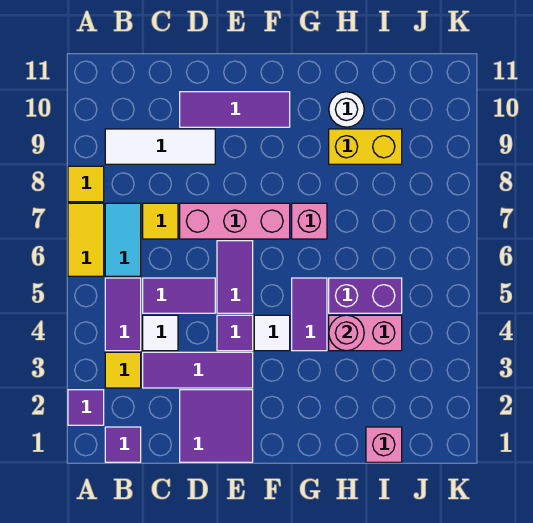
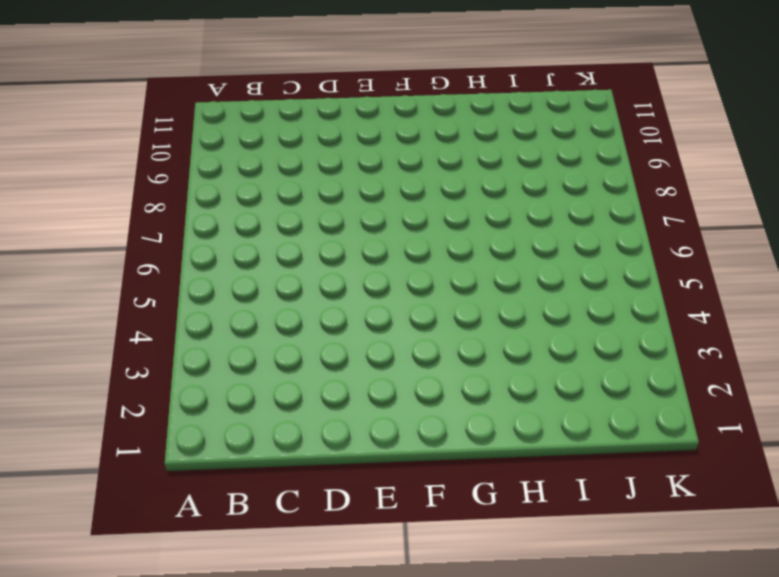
none -> purple tile A2 level 1
none -> yellow tile A6:A7 level 1
none -> yellow tile A8 level 1

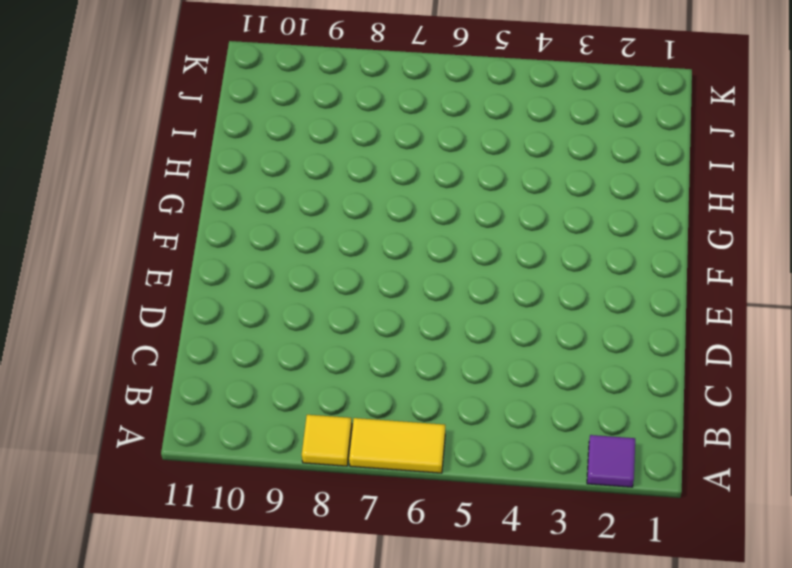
none -> purple tile B1 level 1
none -> yellow tile B3 level 1
none -> purple tile B4:B5 level 1

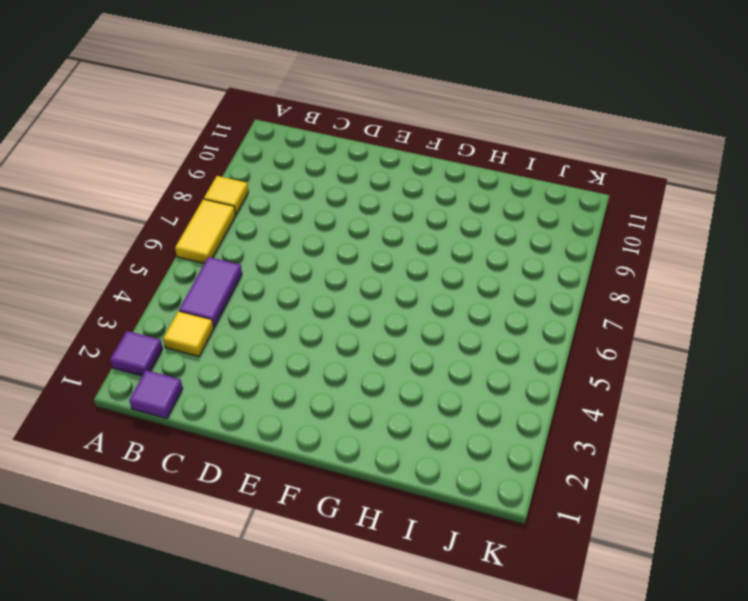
none -> cyan tile B6:B7 level 1
none -> white tile B9:D9 level 1
none -> purple tile C3:E3 level 1

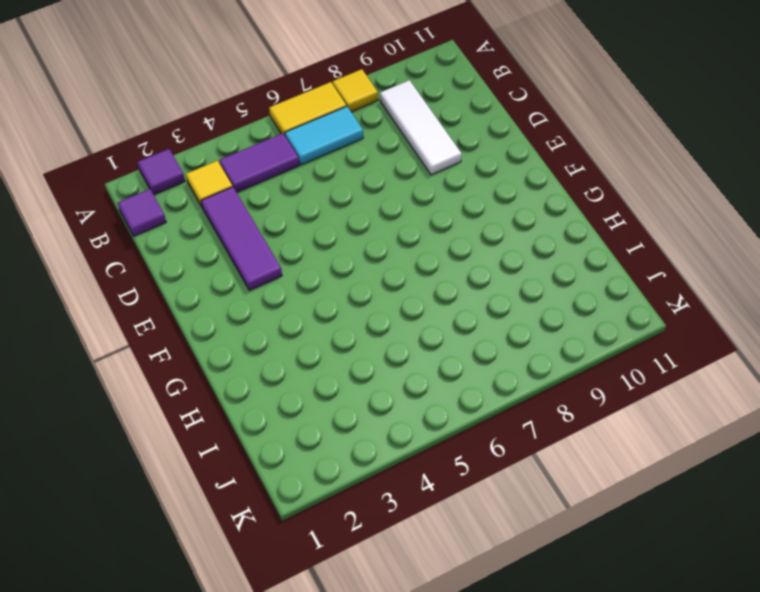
none -> white tile C4 level 1
none -> purple tile C5:D5 level 1
none -> yellow tile C7 level 1

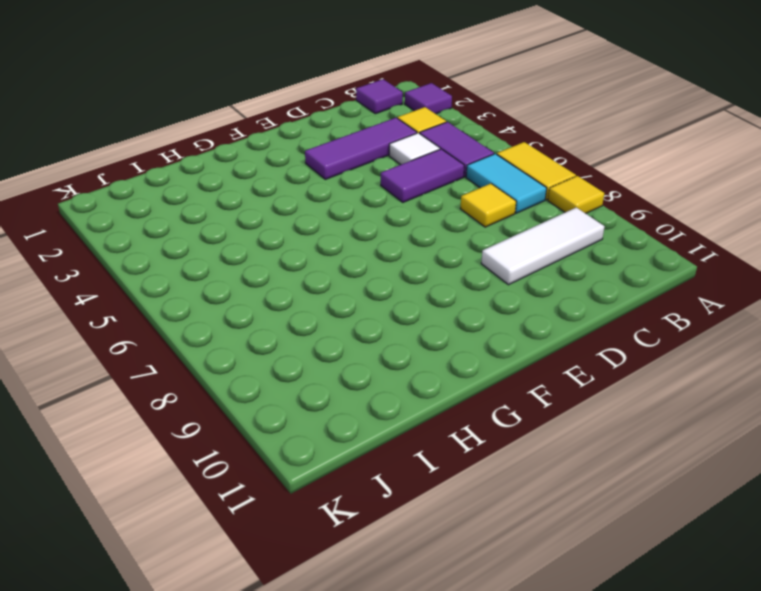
none -> purple tile D1:E2 level 1
none -> pink brick D7:F7 level 1
none -> purple tile D10:F10 level 1

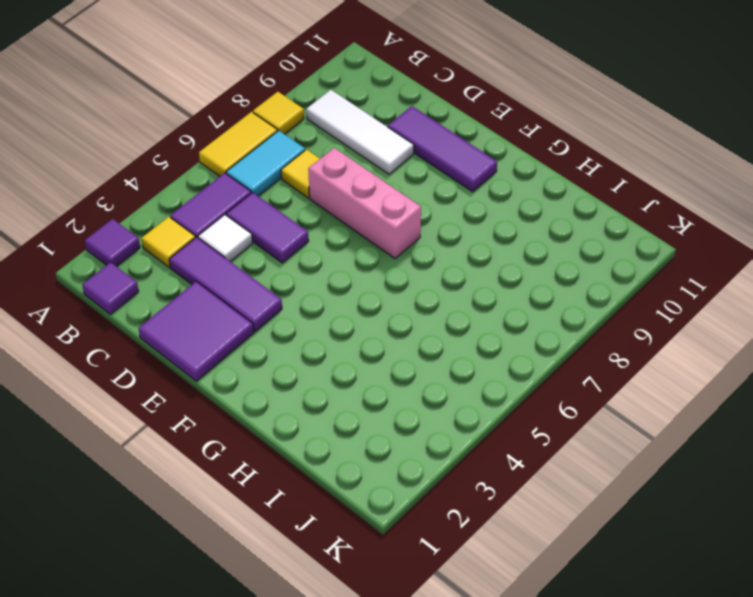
none -> purple tile E4 level 1
none -> purple tile E5:E6 level 1
none -> white tile F4 level 1

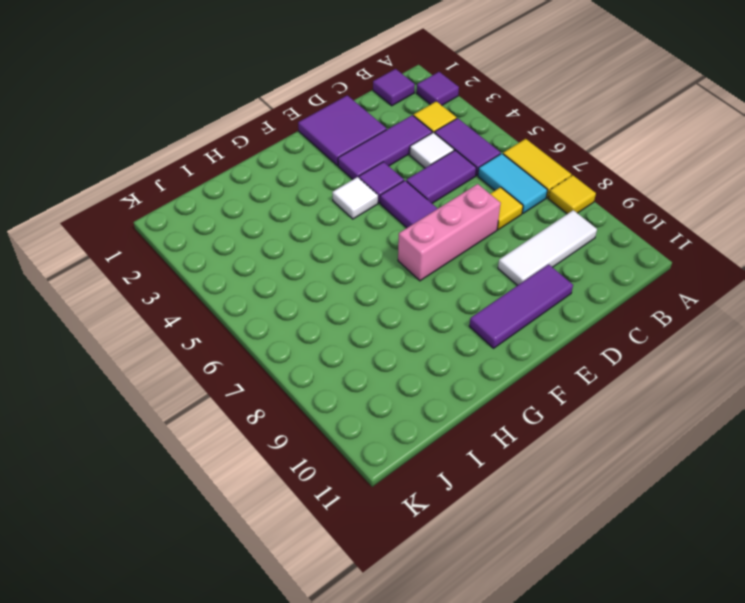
none -> purple tile G4:G5 level 1
none -> pink brick G7 level 1
none -> pink brick H4:I4 level 1

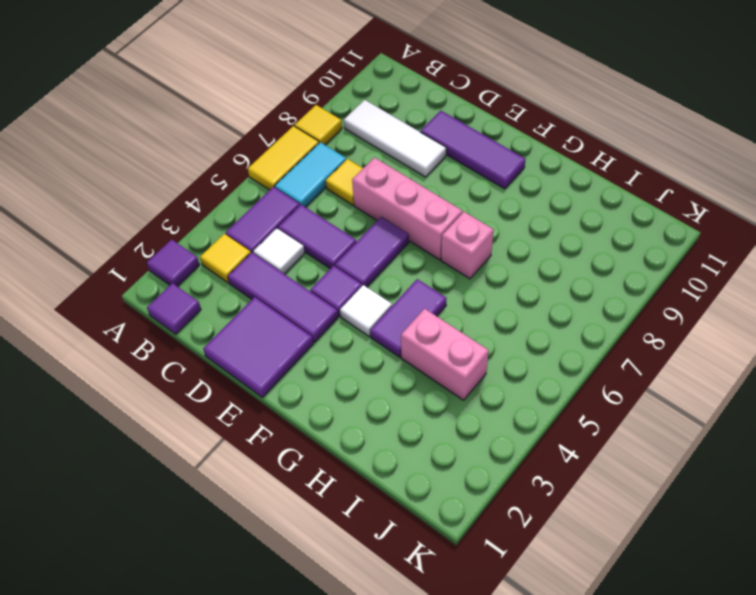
none -> purple brick H5:I5 level 1
none -> yellow brick H9:I9 level 1
none -> white round brick H10 level 1

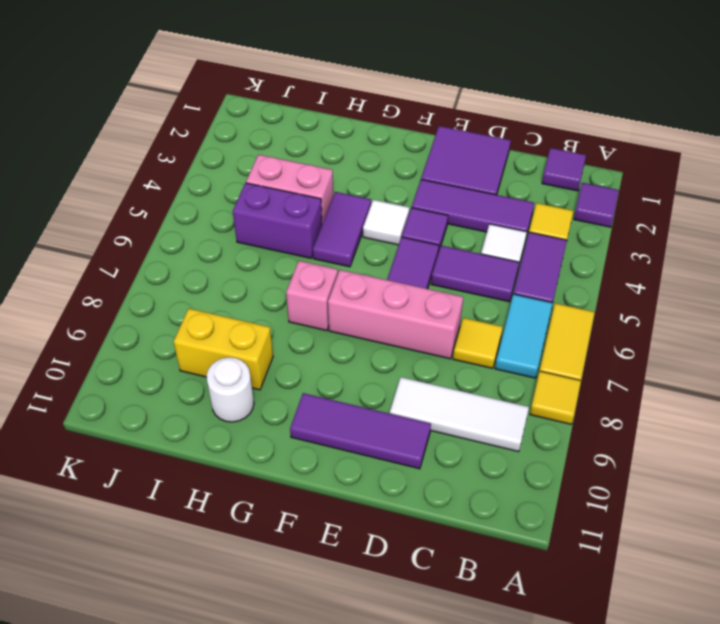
none -> pink brick I1 level 1
none -> pink round brick H4 level 2

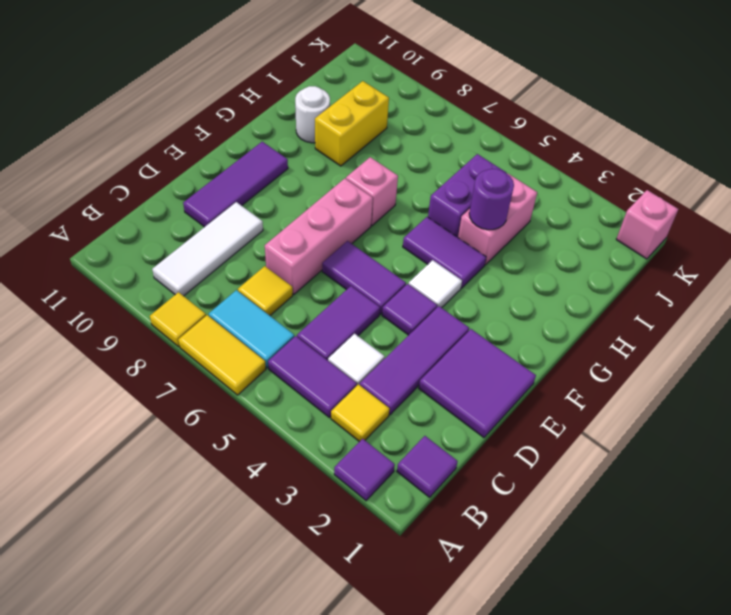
purple round brick H4 level 2 -> pink round brick H4 level 2
pink brick K1 level 1 -> pink brick I1 level 1

